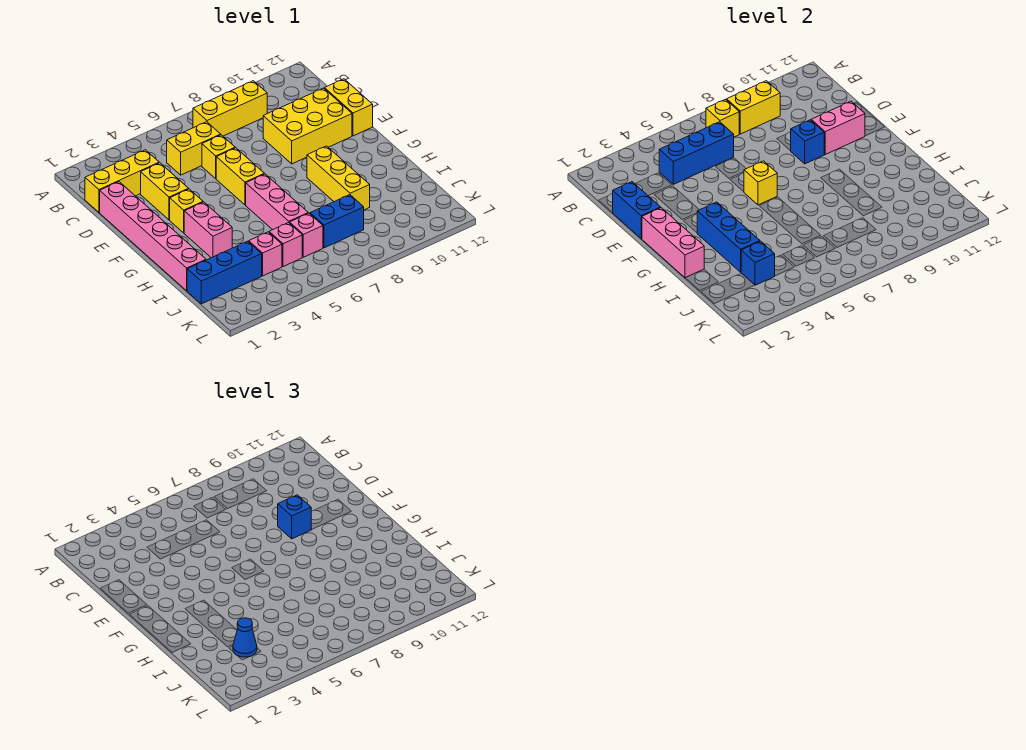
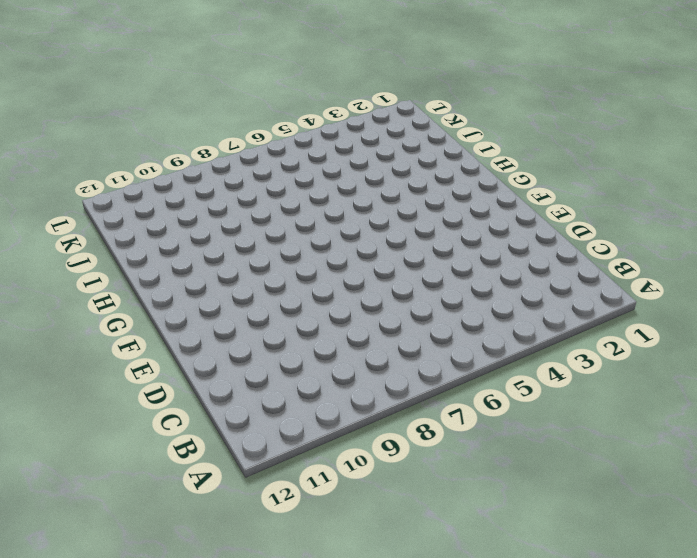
none -> yellow brick B7:B9 level 1
none -> yellow brick C1:C3 level 1
none -> yellow brick C5:C6 level 1
none -> pink brick D1:I1 level 1

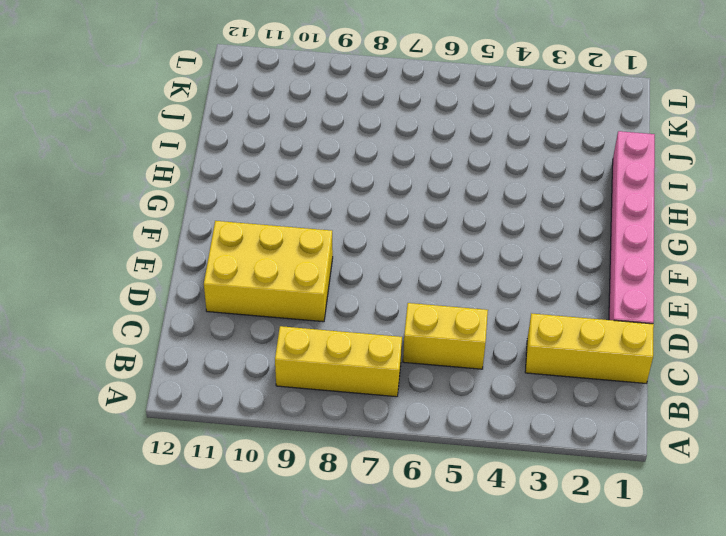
none -> yellow brick D3:E3 level 1
none -> yellow brick D6 level 1
none -> yellow brick D12:E12 level 1
none -> yellow brick E6:F6 level 1

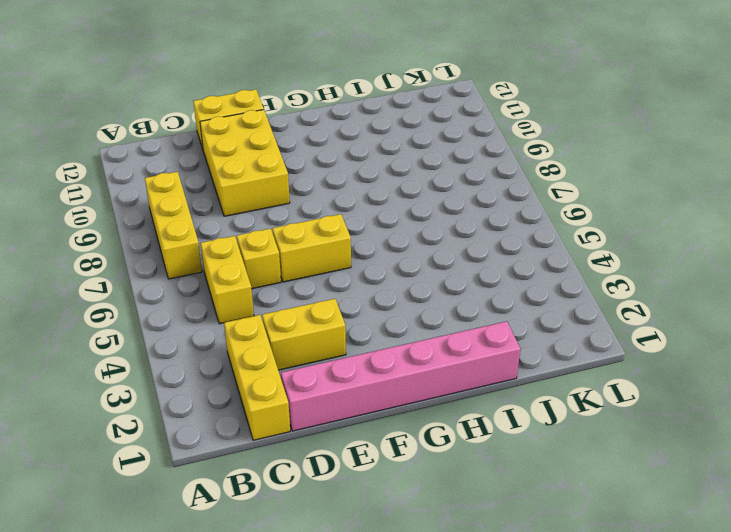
none -> yellow brick F3 level 1
none -> pink brick G3:H3 level 1
none -> pink brick G6:I6 level 1
none -> yellow brick G9:I9 level 1

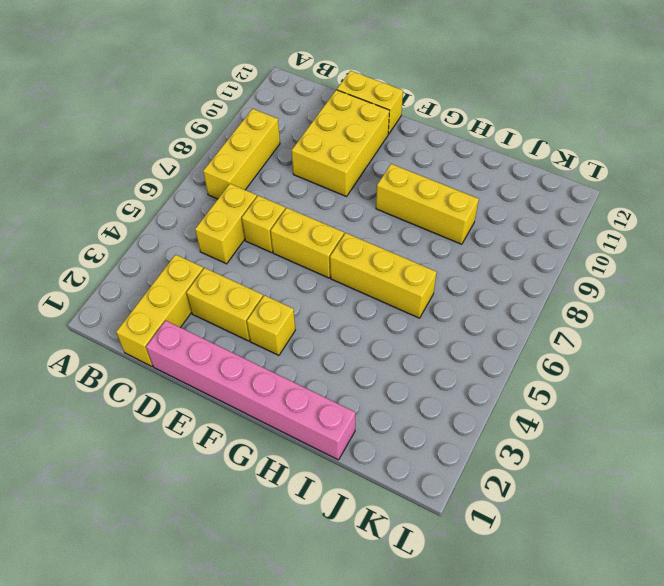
yellow brick G6:I6 level 1 -> pink brick G6:I6 level 1
none -> pink brick G3:H3 level 1
none -> blue brick J1:J3 level 1
none -> pink brick J4 level 1
none -> pink brick J5 level 1

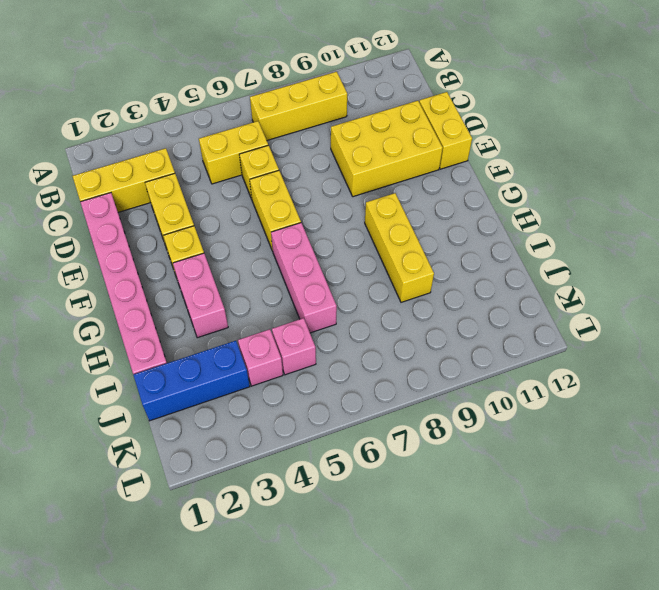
none -> pink brick J6 level 1
none -> blue brick J7:J8 level 1
none -> yellow brick B7 level 2
none -> yellow brick B8:B9 level 2

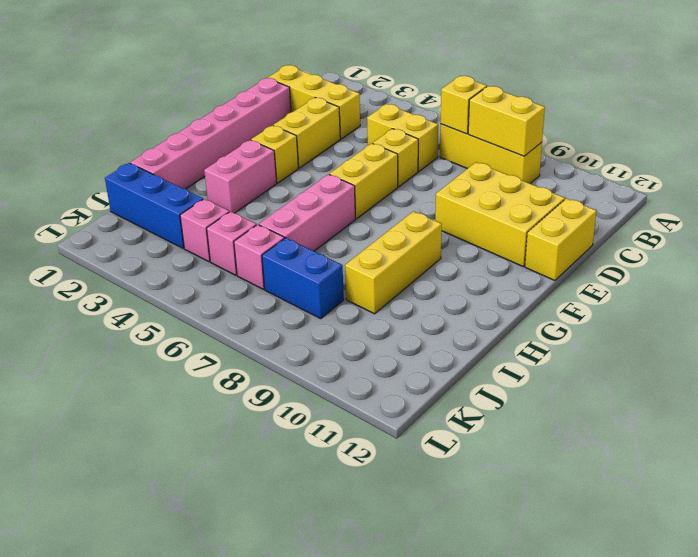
none -> blue brick C4:C6 level 2
none -> blue brick D1:E1 level 2
none -> blue brick E9 level 2
none -> pink brick E10:E11 level 2

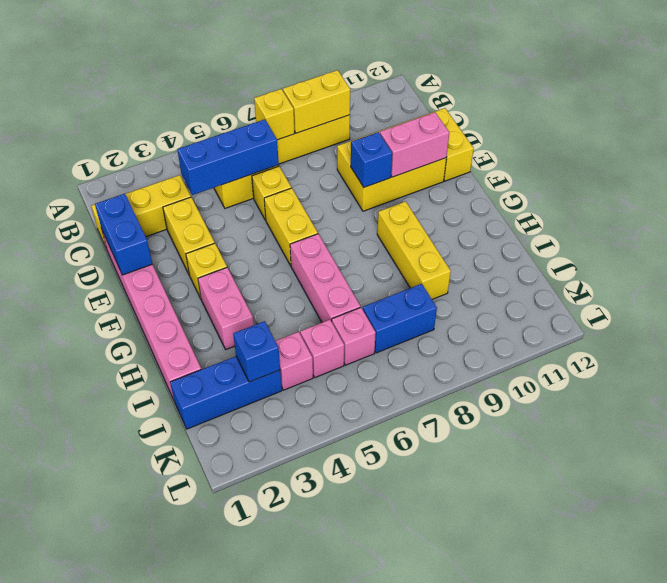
none -> pink brick F1:H1 level 2
none -> yellow brick F6 level 2
none -> blue brick G3:I3 level 2
none -> blue brick E9 level 3

